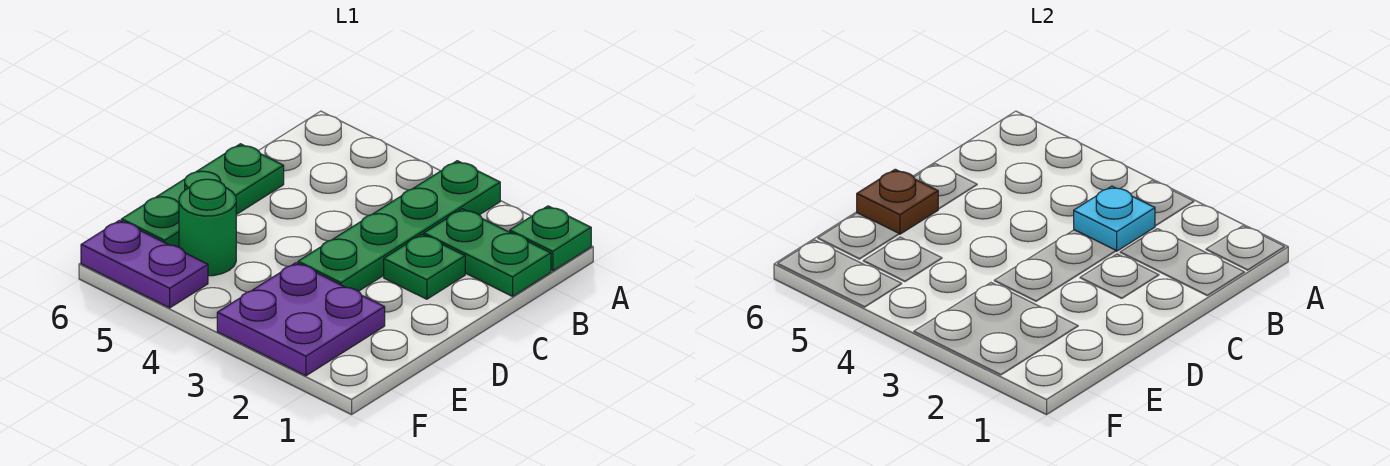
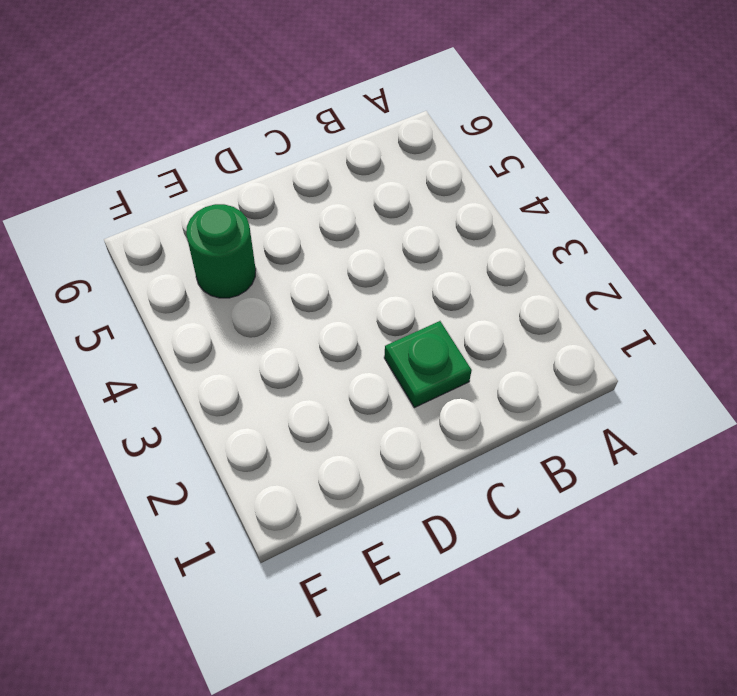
none -> green plate A1 level 1
none -> green plate A3:D3 level 1

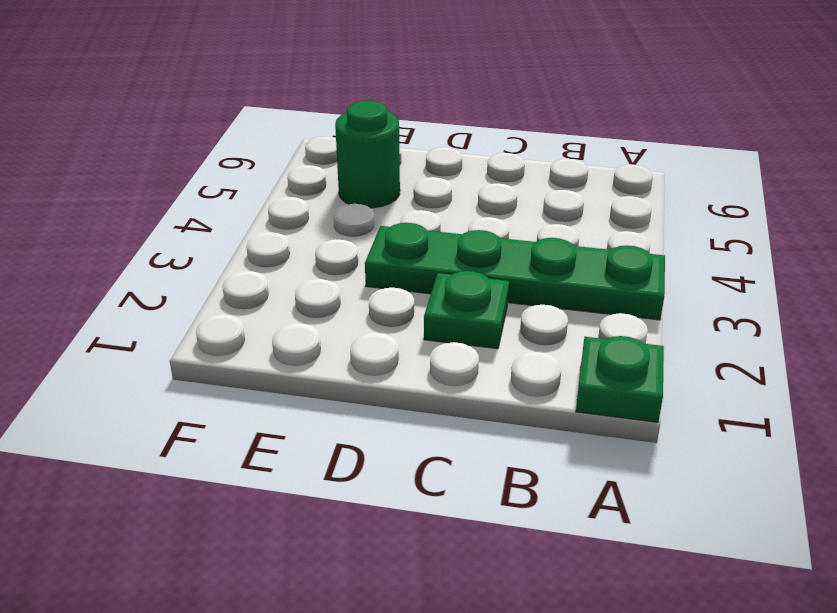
none -> green plate B1:B2 level 1
none -> green plate C6:E6 level 1

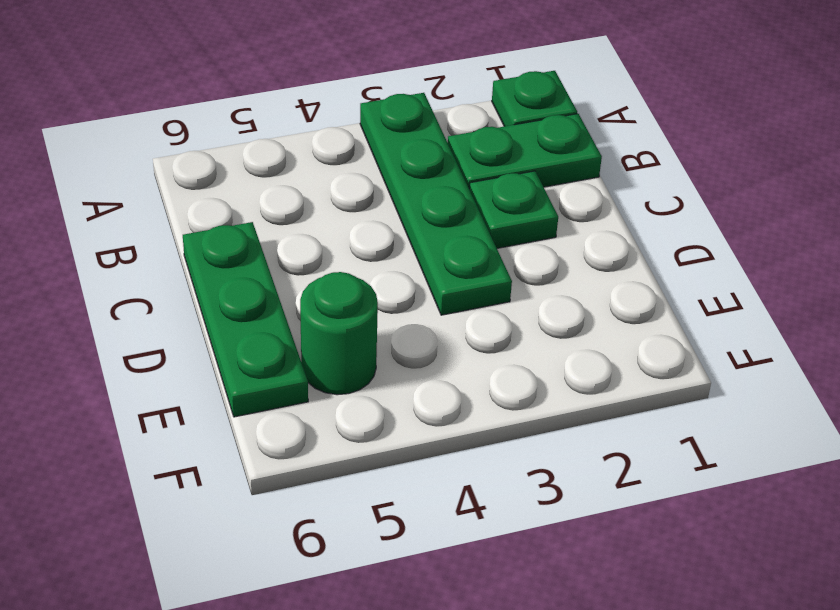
none -> purple plate E2:F3 level 1
none -> purple plate F5:F6 level 1

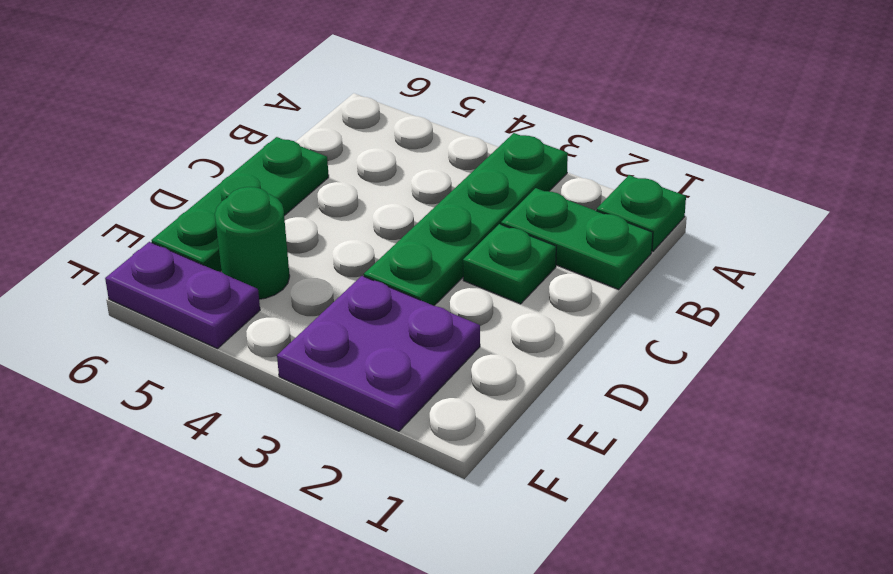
none -> cyan plate B3 level 2
none -> brown plate D6 level 2

